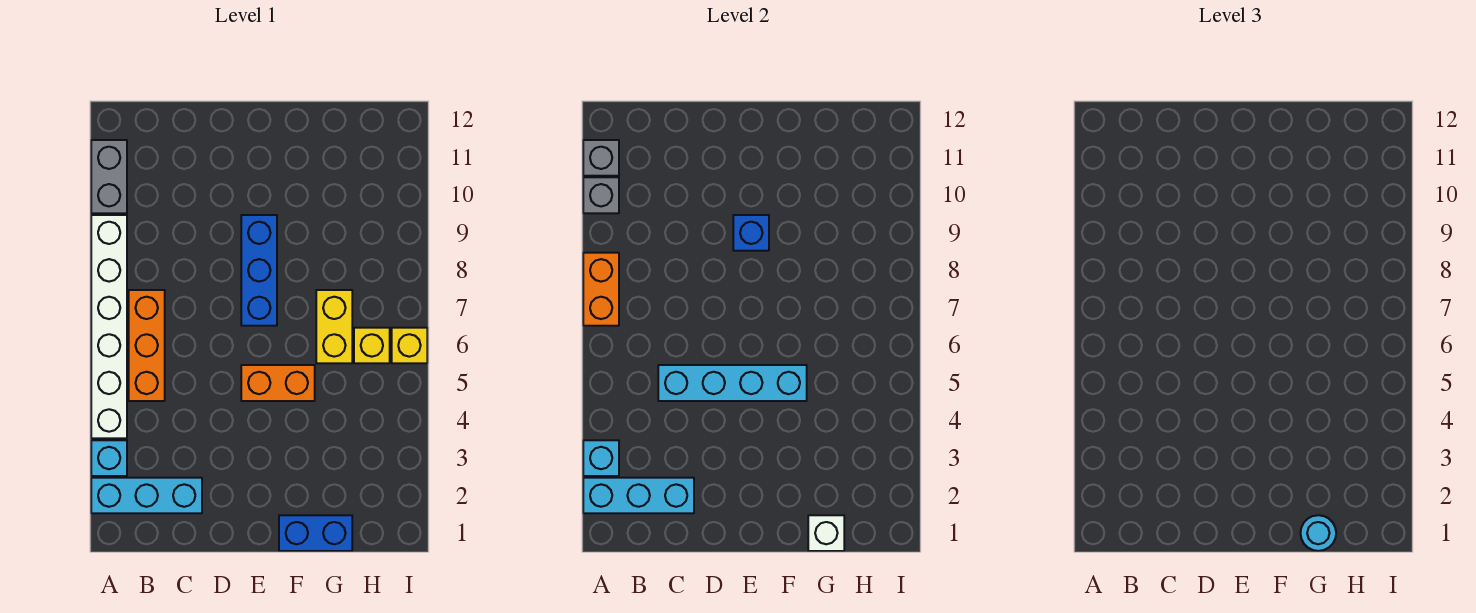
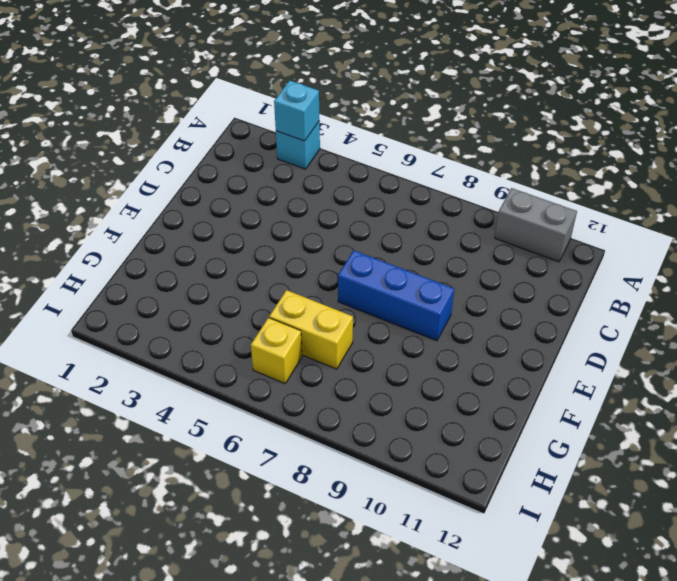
none -> cyan brick A2:C2 level 1
none -> white brick A4:A9 level 1
none -> orange brick B5:B7 level 1

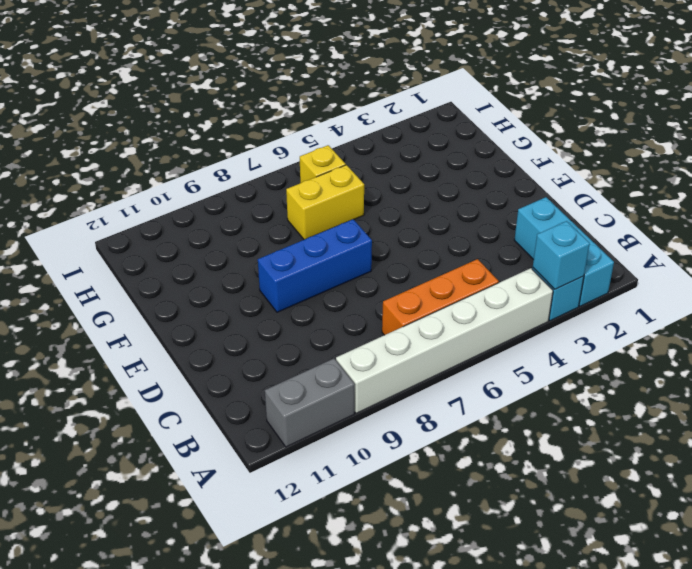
none -> orange brick E5:F5 level 1
none -> blue brick F1:G1 level 1
none -> yellow brick I6 level 1

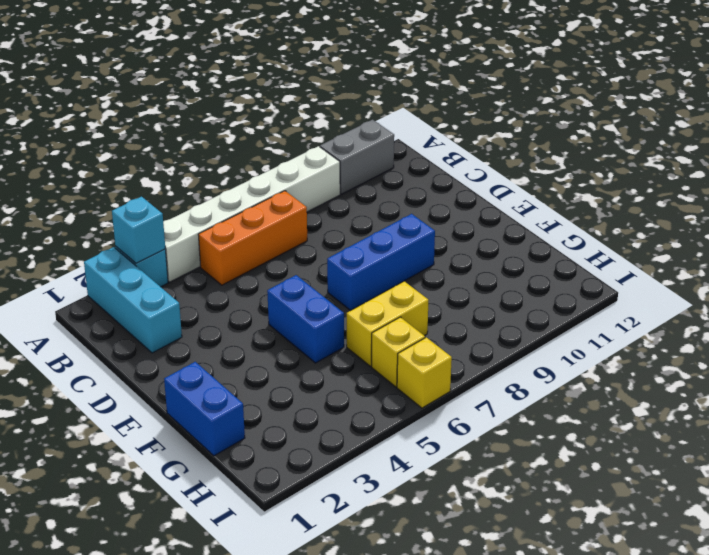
blue brick E5:F5 level 1 -> orange brick E5:F5 level 1
none -> cyan brick A2:C2 level 2
none -> orange brick A7:A8 level 2
none -> grey brick A10 level 2

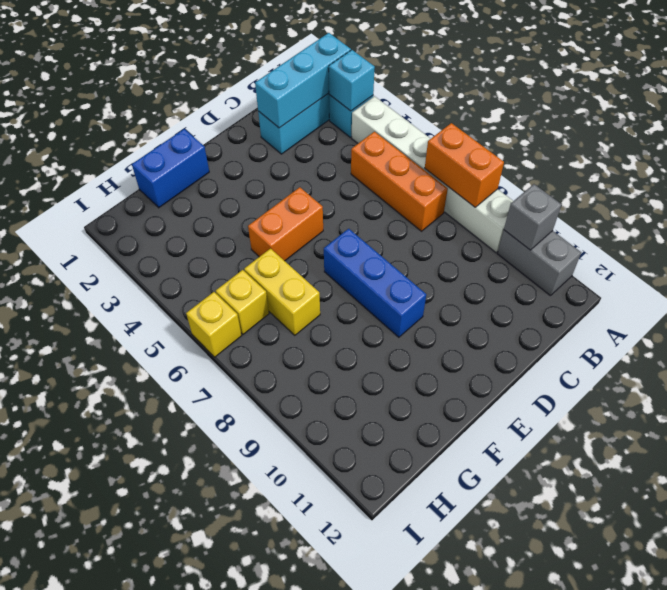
none -> grey brick A11 level 2
none -> cyan brick C5:F5 level 2
none -> blue brick E9 level 2

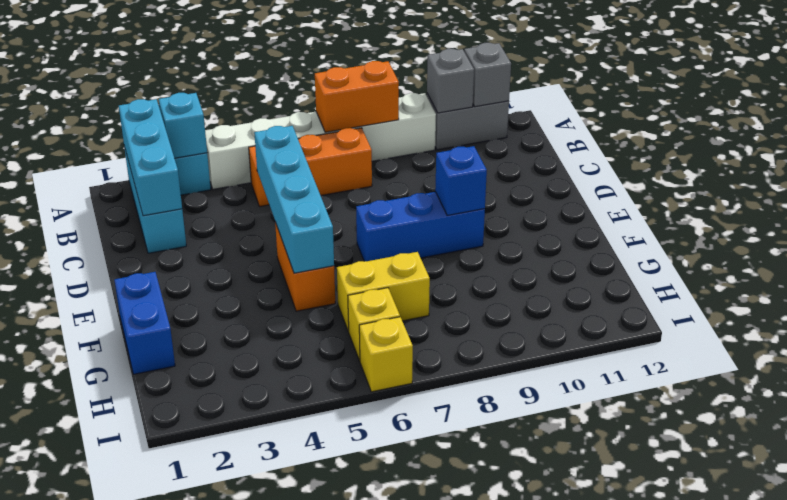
none -> white brick G1 level 2
none -> cyan round brick G1 level 3

